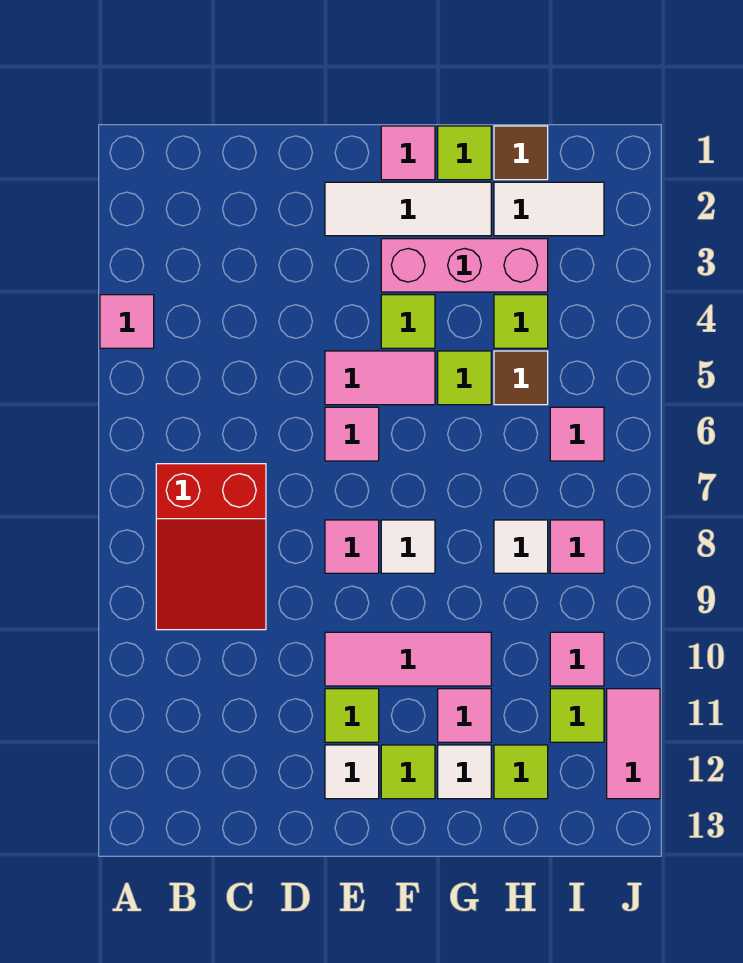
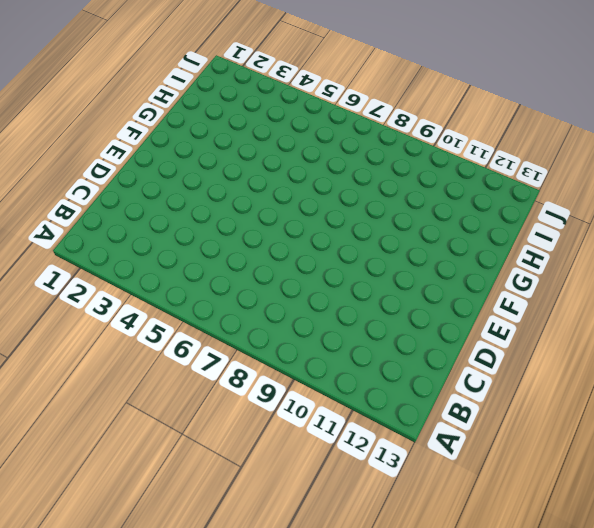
none -> pink tile A4 level 1
none -> red slope B7:C9 level 1 top 7
none -> white tile E2:G2 level 1

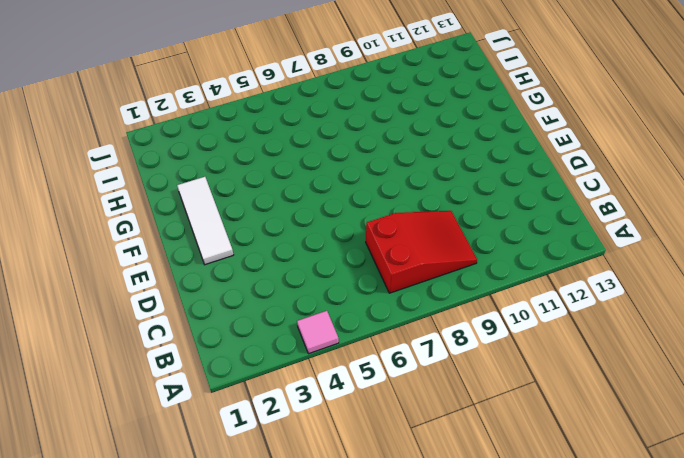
none -> pink tile E5:F5 level 1
none -> pink tile E6 level 1
none -> pink tile E8 level 1

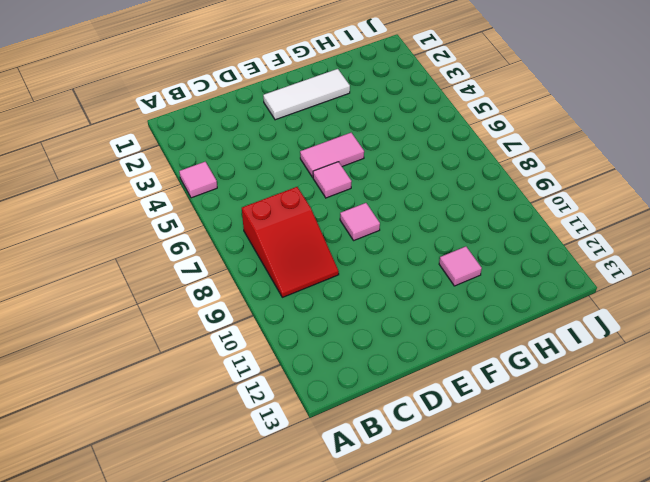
none -> pink tile E10:G10 level 1
none -> lime tile E11 level 1
none -> white tile E12 level 1

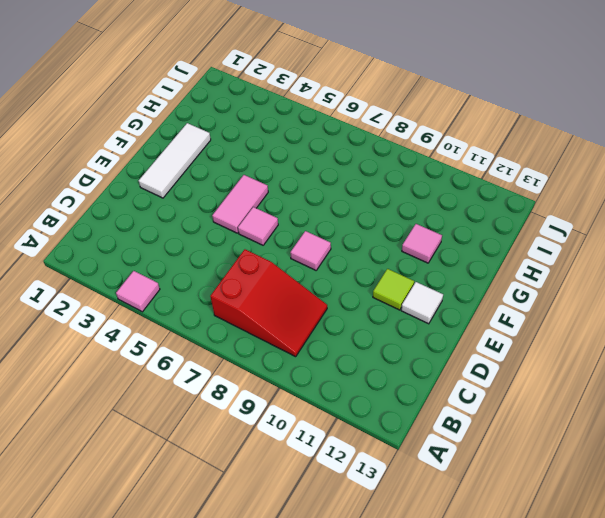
none -> pink tile E10:G10 level 1
none -> pink tile F1 level 1
none -> pink brick F3:H3 level 1

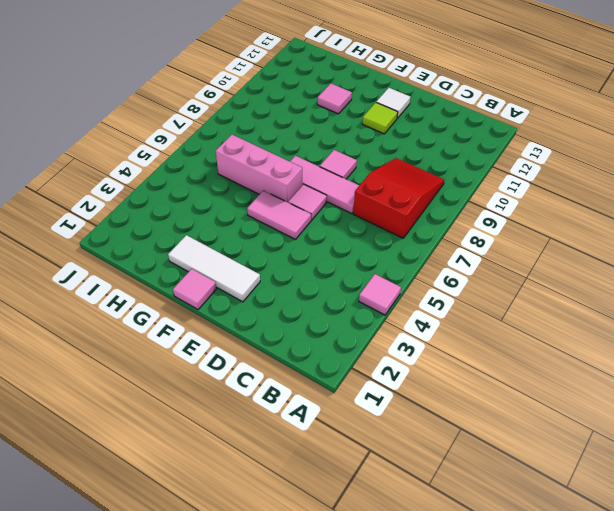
pink tile D7:F7 level 1 -> pink tile E10:G10 level 1
pink brick F6:H6 level 1 -> pink brick F3:H3 level 1
none -> lime tile F4 level 1
none -> white tile F8 level 1
none -> lime tile F12 level 1

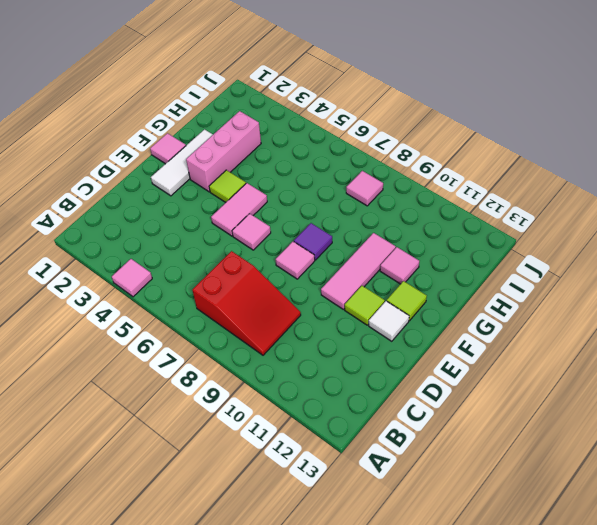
purple tile F8 level 1 -> white tile F8 level 1
none -> lime tile G1 level 1
none -> lime tile G5 level 1
none -> white tile G12 level 1

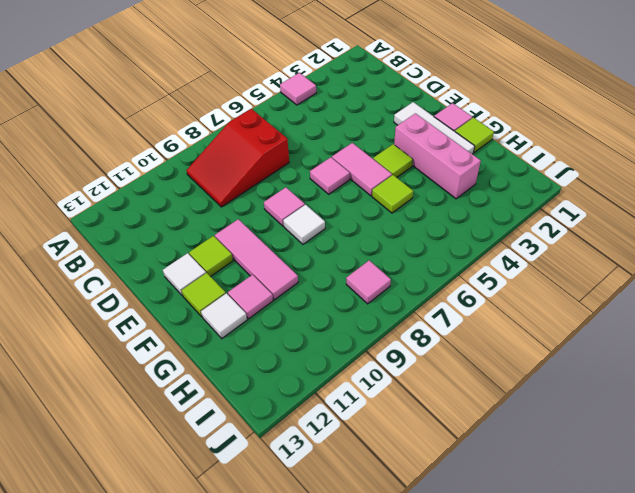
none -> brown tile H1 level 1
none -> white tile H2:I2 level 1
none -> lime tile H4 level 1

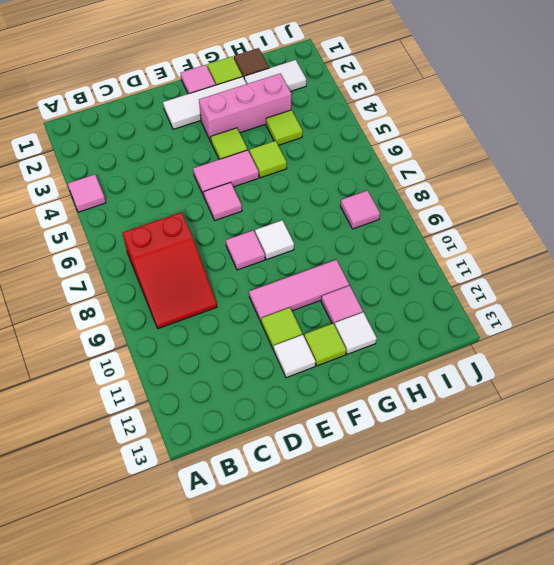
none -> brown tile H5 level 1
none -> white tile H8 level 1
none -> lime tile H12 level 1

